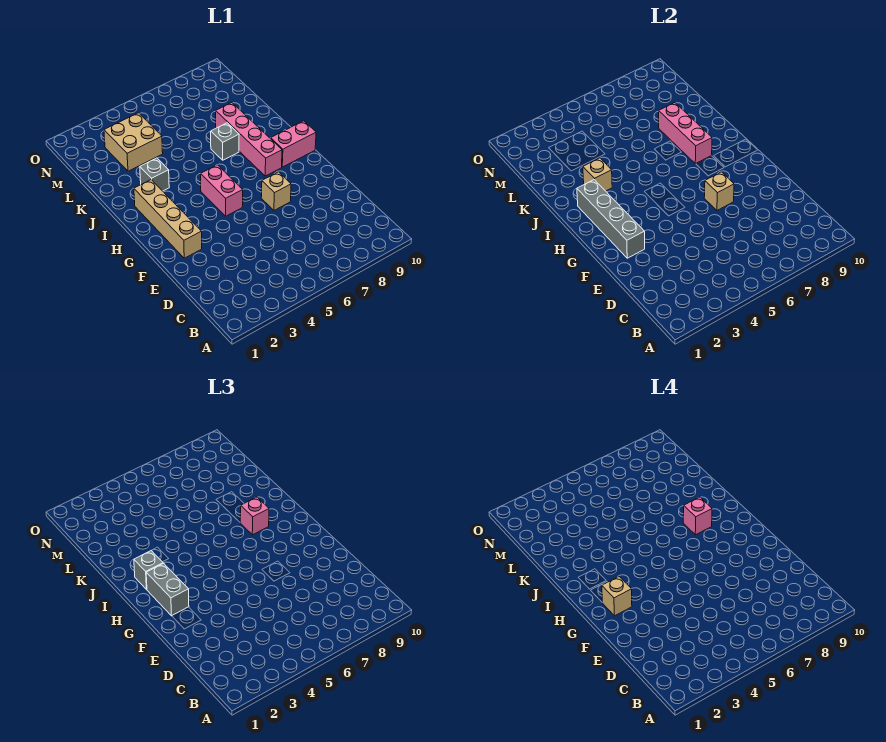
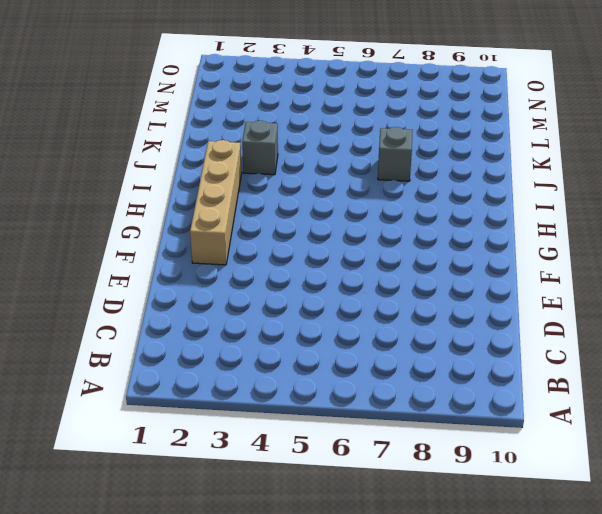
none -> tan brick F7 level 1
none -> pink brick G5:H5 level 1
none -> pink brick H8:K8 level 1

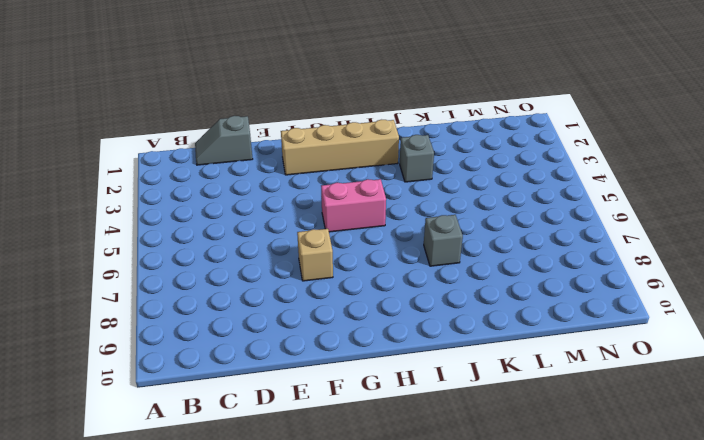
grey slope C1:D1 level 1 top D -> none
none -> pink brick H8:K8 level 1
none -> pink brick H9:H10 level 1
none -> tan brick L3:M4 level 1

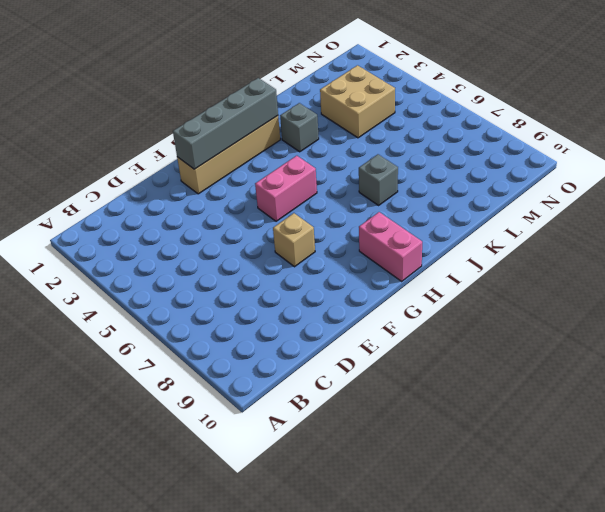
none -> pink brick H8:K8 level 1
none -> tan brick F7 level 2
none -> pink brick I8:K8 level 2

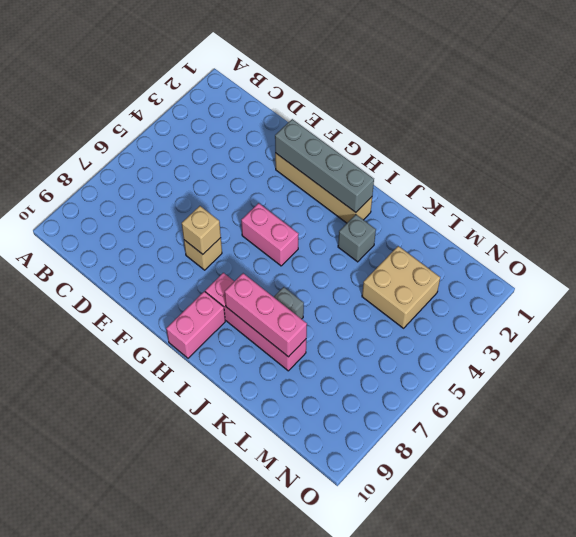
none -> tan brick J3 level 2
none -> grey brick G2:H2 level 3
none -> grey brick I2 level 3

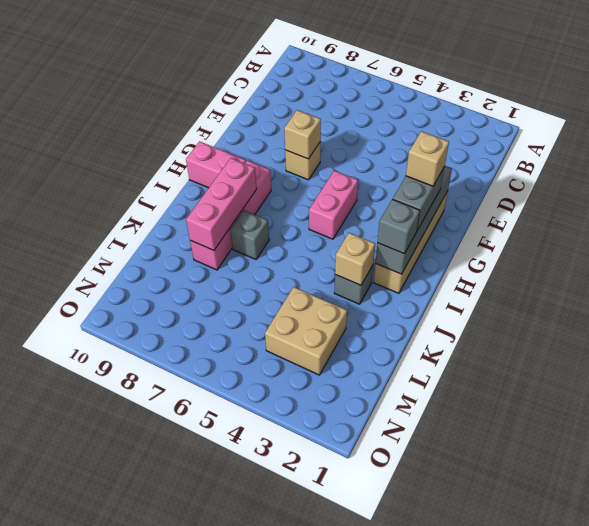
none -> pink brick I8 level 3
none -> pink brick I8 level 4

